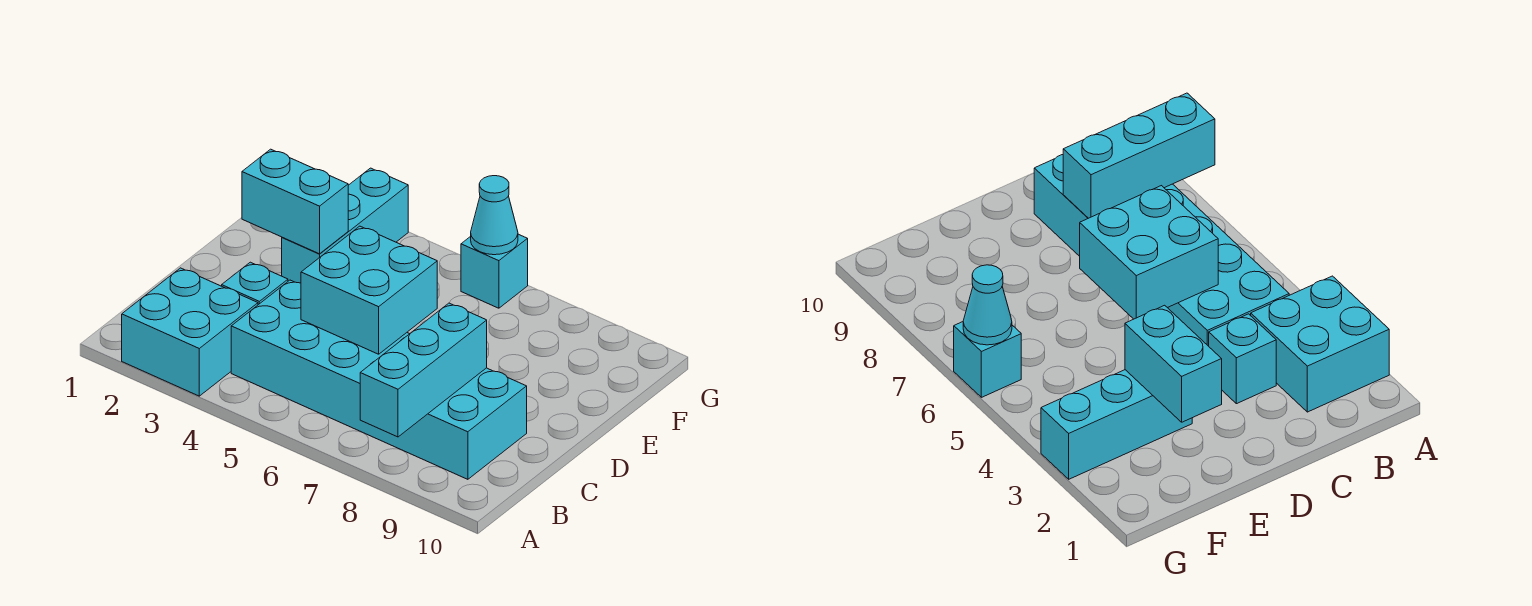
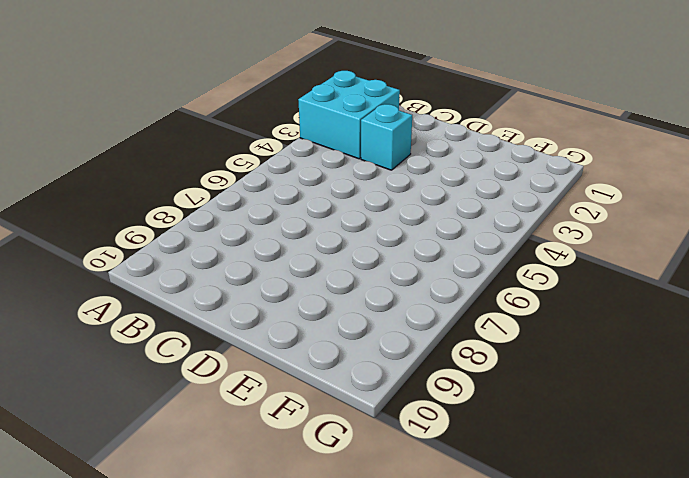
none -> cyan brick B4:C9 level 1
none -> cyan brick E3:G3 level 1

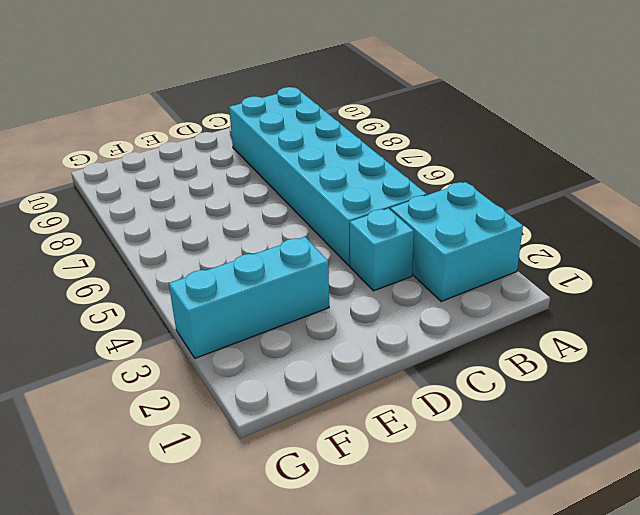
none -> cyan brick G6 level 1
none -> cyan brick A8:C8 level 2

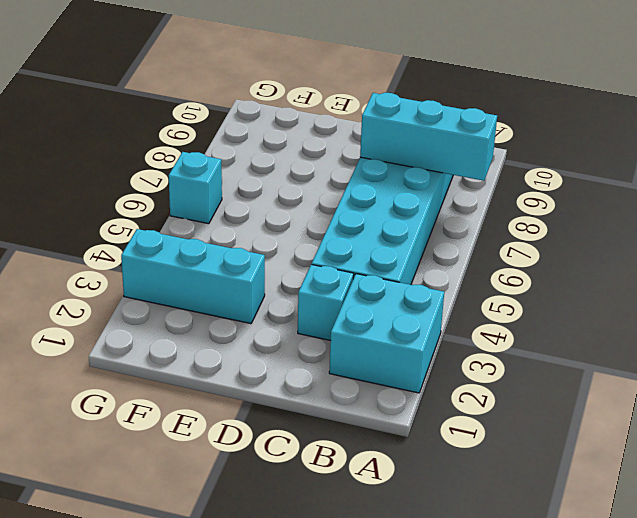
none -> cyan brick C5:D6 level 2
none -> cyan brick E2:E3 level 2

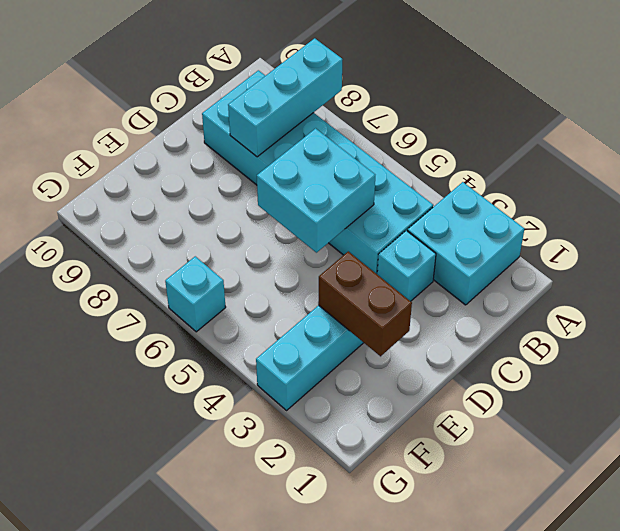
brown brick E2:E3 level 2 -> cyan brick E2:E3 level 2
none -> cyan cone G6 level 2

